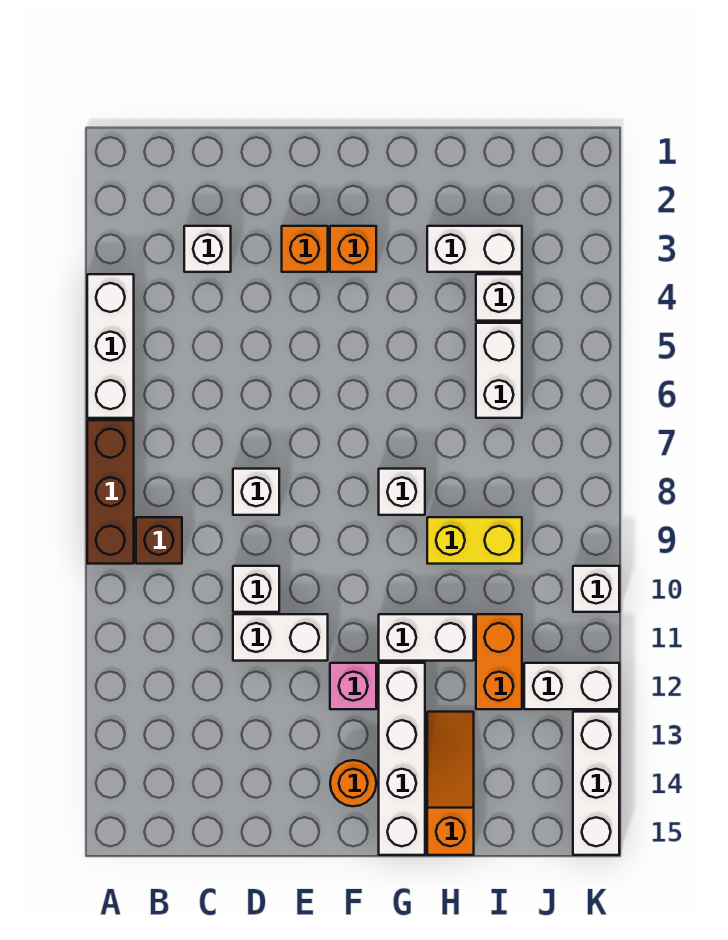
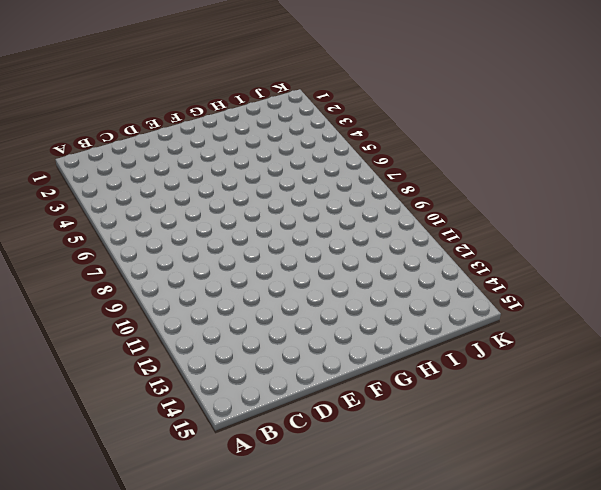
none -> white brick A4:A6 level 1
none -> brown brick A7:A9 level 1
none -> brown brick B9 level 1

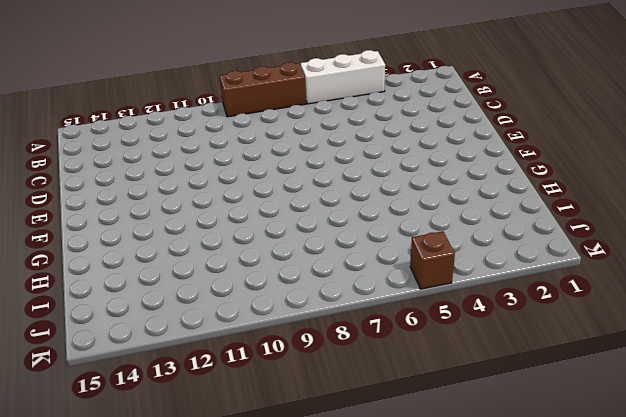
brown brick K5 level 1 -> brown brick B9 level 1
none -> white brick C3 level 1
none -> white brick D8 level 1
none -> white brick D10 level 1

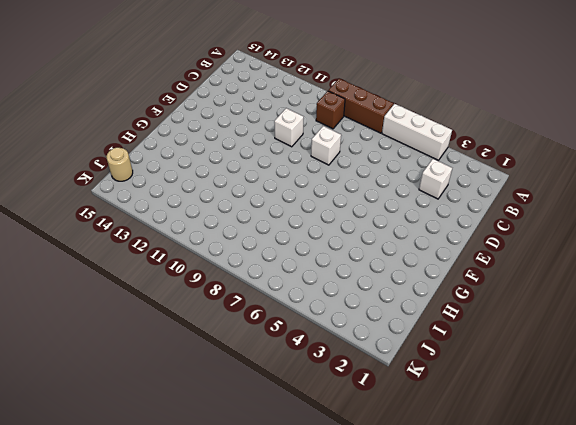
tan round brick J15 level 1 -> none
none -> white brick D11:E11 level 1
none -> orange brick E3 level 1
none -> orange brick F3 level 1

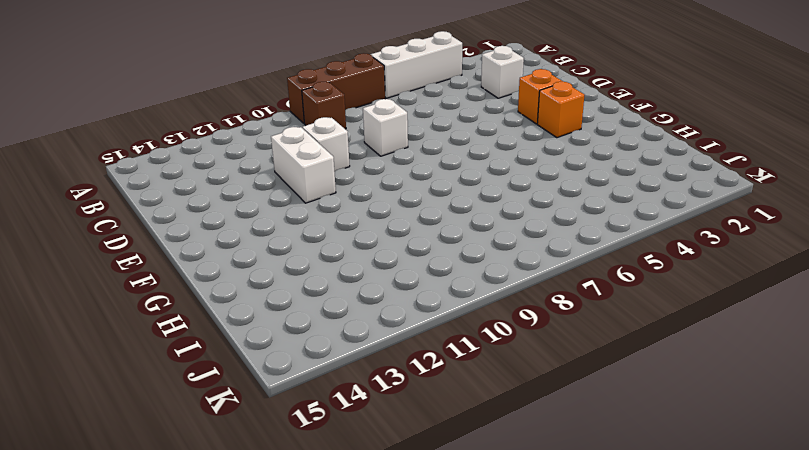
none -> pink brick F12 level 1
none -> orange round brick F14 level 1
none -> white brick G8 level 1

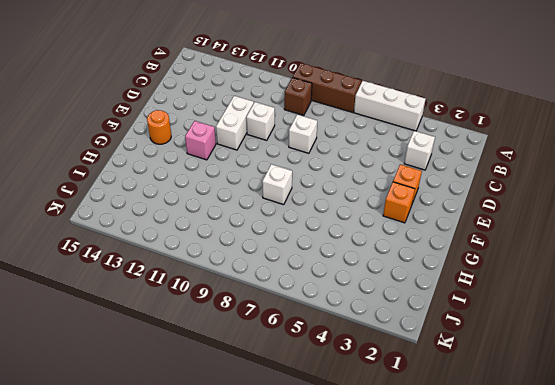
none -> white brick G11:H11 level 1
none -> white brick G12:G15 level 1
none -> white brick H3:I3 level 1

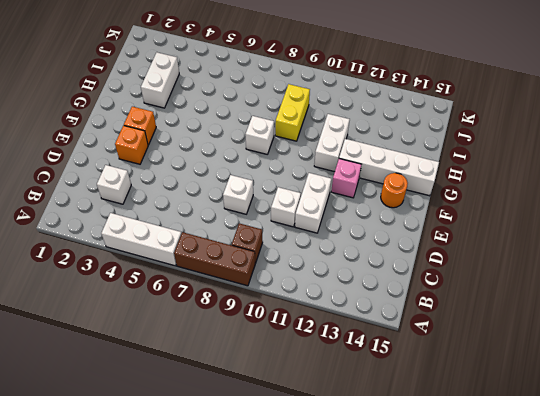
none -> orange slope H13:H15 level 1 top 15
none -> white brick I4 level 1
none -> white brick I5:I6 level 1

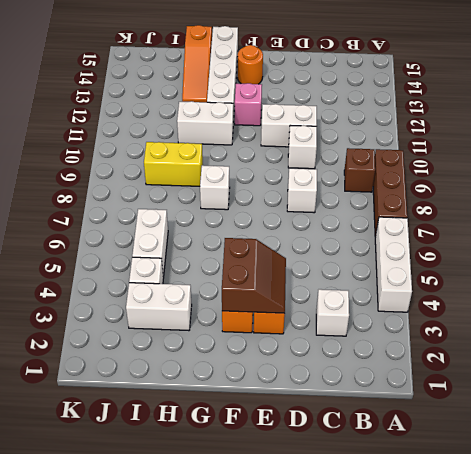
brown slope E3:F4 level 2 top F -> none
none -> orange brick I11:I12 level 1
none -> white brick J12:K12 level 1
none -> white brick K10 level 1

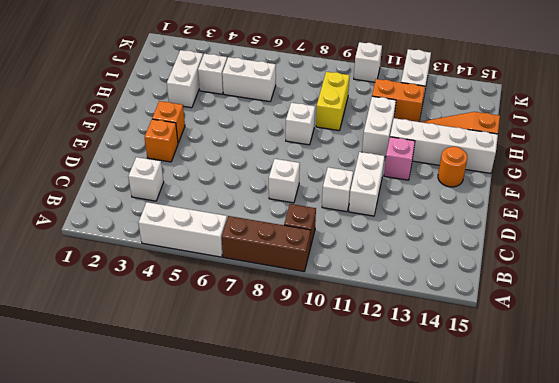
none -> white brick K13:K15 level 1

